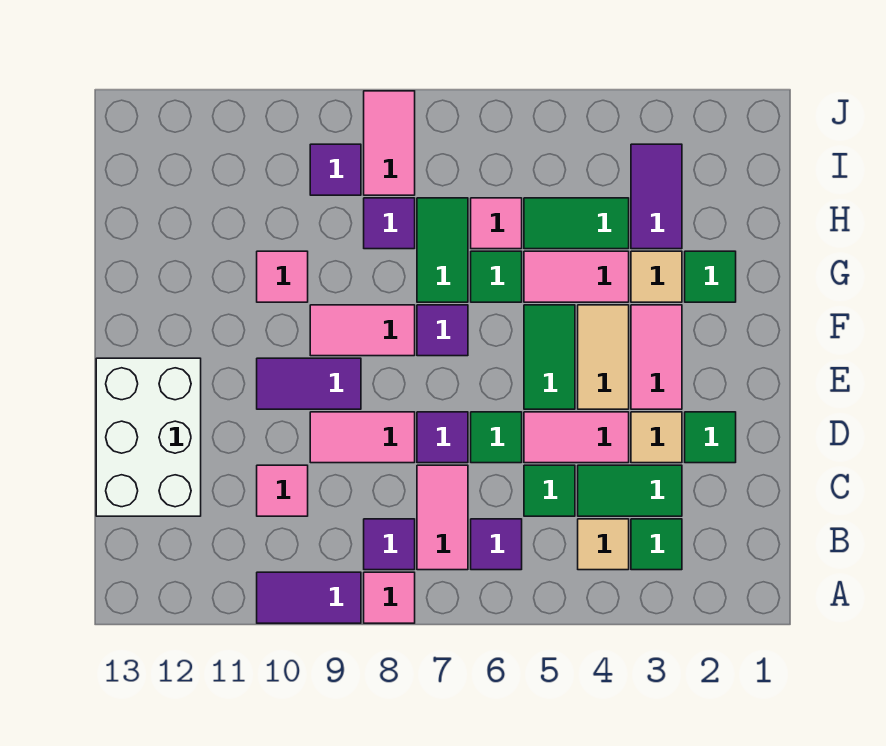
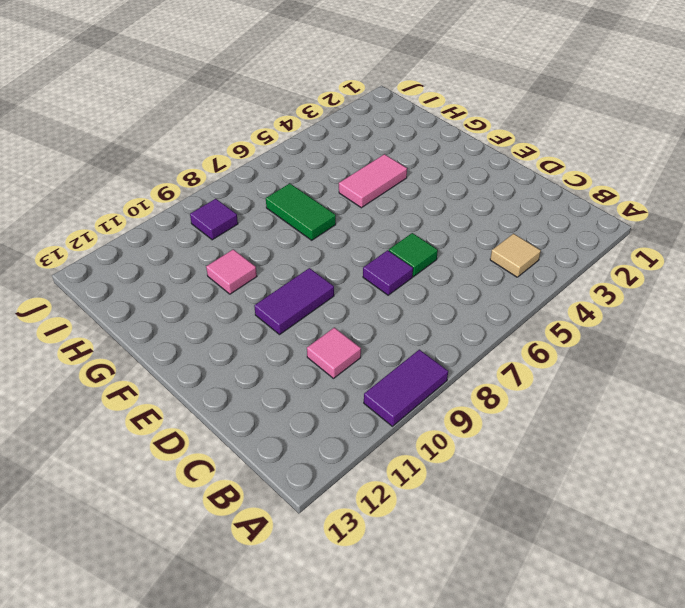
none -> pink tile A8 level 1
none -> green tile B3 level 1
none -> purple tile B6 level 1
none -> pink tile B7:C7 level 1

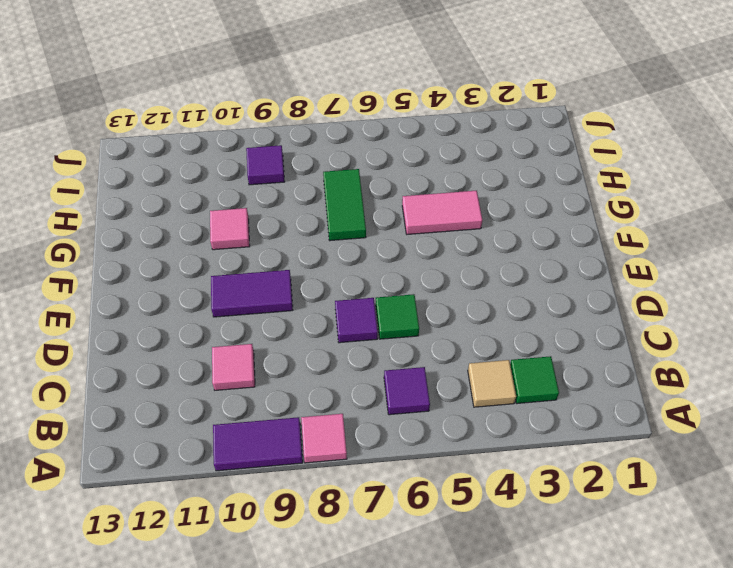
none -> pink tile B7:C7 level 1
none -> purple tile B8 level 1
none -> green tile C3:C4 level 1
none -> green tile C5 level 1

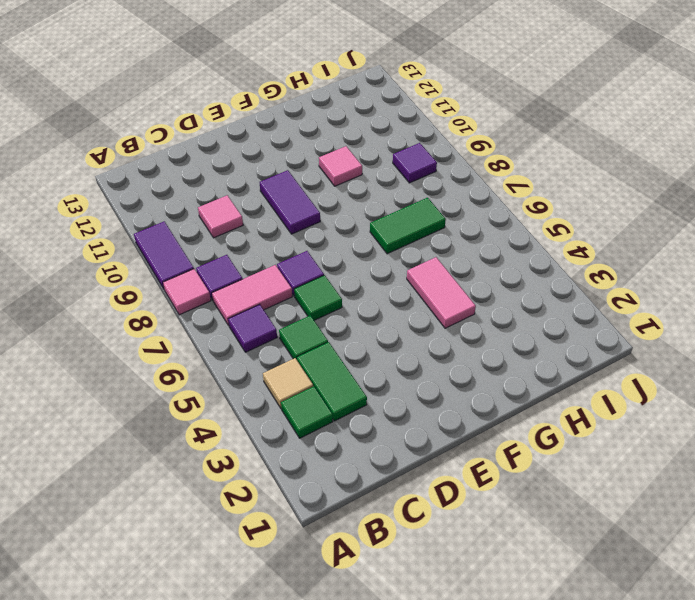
none -> white brick C12:E13 level 1
none -> green tile D2 level 1
none -> tan tile D3 level 1
none -> pink tile D4:D5 level 1

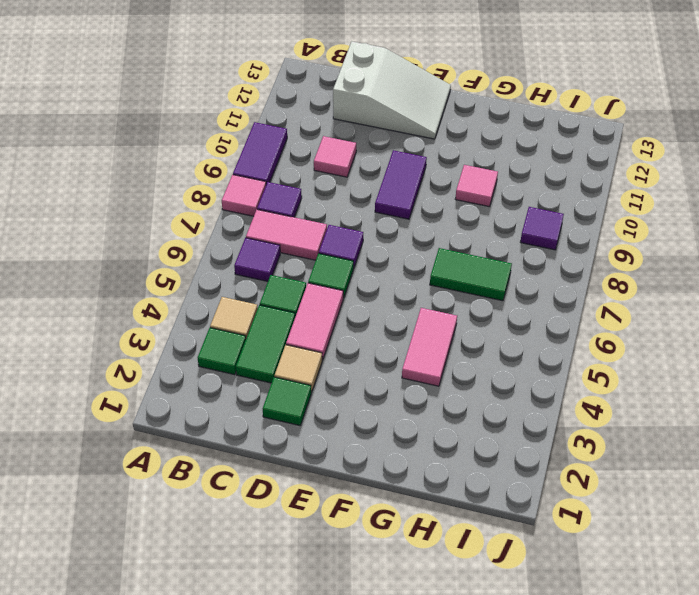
white slope C12:E13 level 1 top C -> white brick C12:E13 level 1
none -> pink tile D8:D9 level 1
none -> pink tile E3:F3 level 1
none -> tan tile E4:F4 level 1
none -> green tile E5:F5 level 1

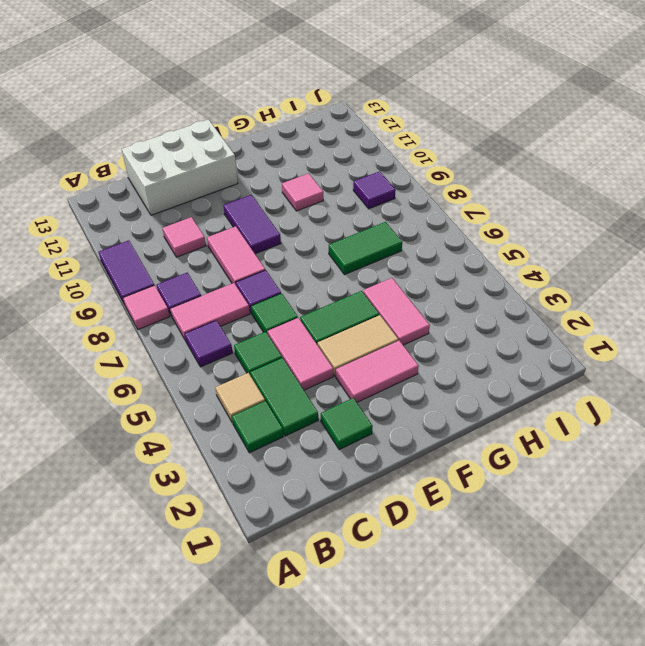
none -> tan tile D3 level 1
none -> purple tile F7 level 1
none -> pink tile F8:F9 level 1
none -> green tile G2 level 1

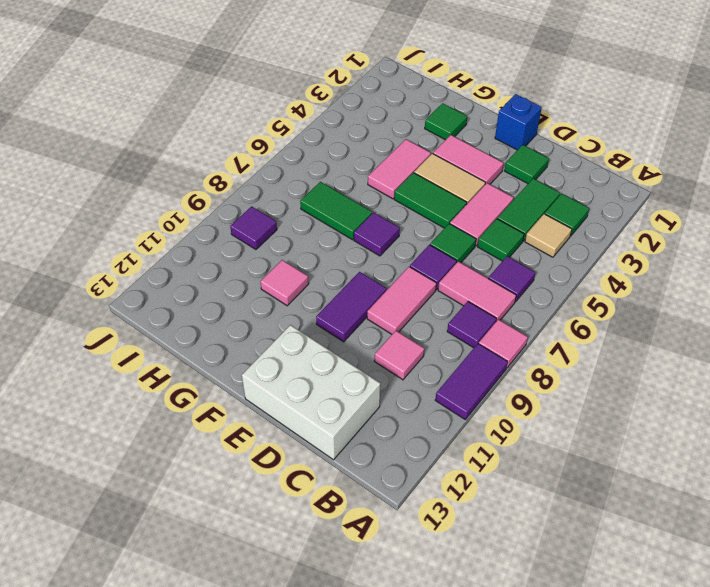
blue brick E1 level 1 -> none
none -> tan tile D3 level 1
none -> pink tile F8:F9 level 1
none -> tan tile G3 level 1
none -> green tile G6 level 1

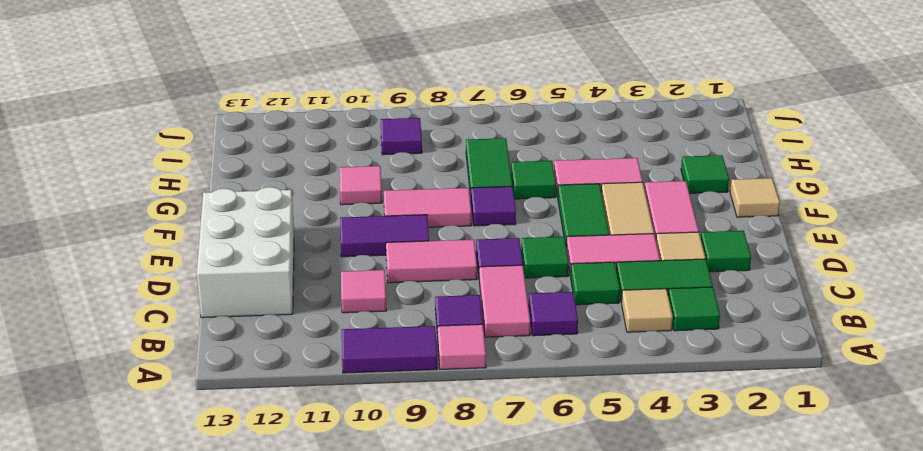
tan tile F1 level 1 -> tan tile G3 level 1
none -> purple tile H3:I3 level 1
none -> green tile H4:H5 level 1
none -> pink tile H6 level 1
none -> purple tile H8 level 1

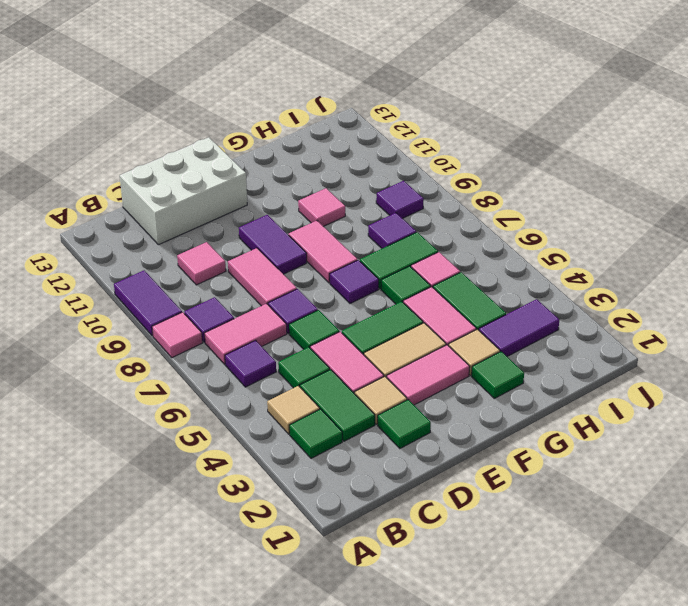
none -> pink tile I8:J8 level 1

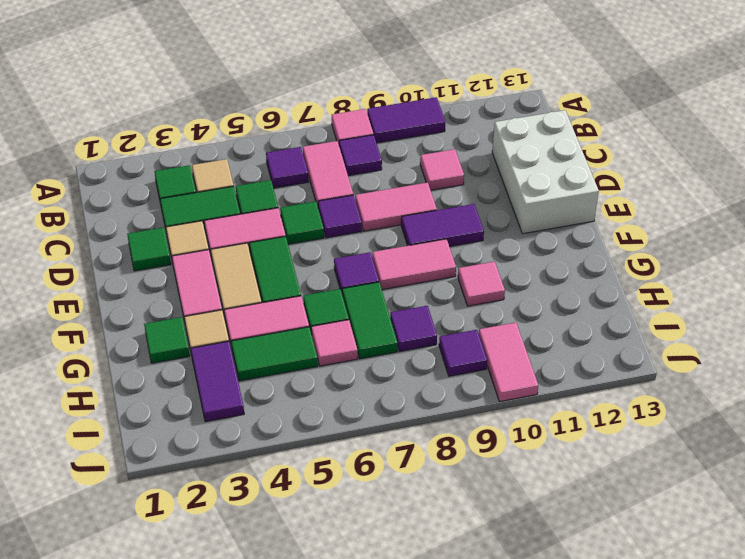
pink tile I10:J10 level 1 -> pink tile I8:J8 level 1

